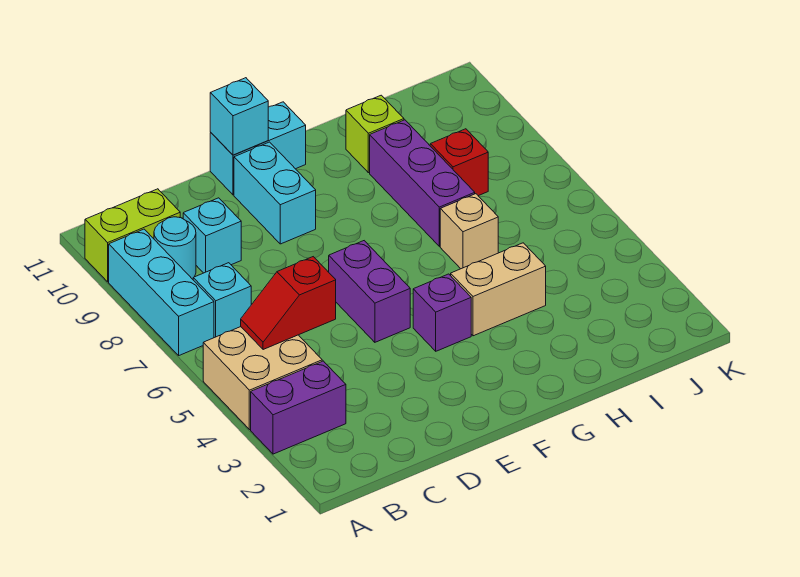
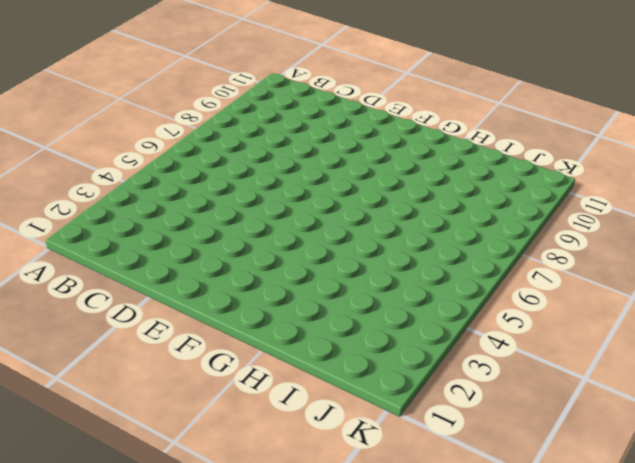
none -> purple brick A3:B3 level 1
none -> tan brick A4:B5 level 1
none -> cyan brick A7:A9 level 1

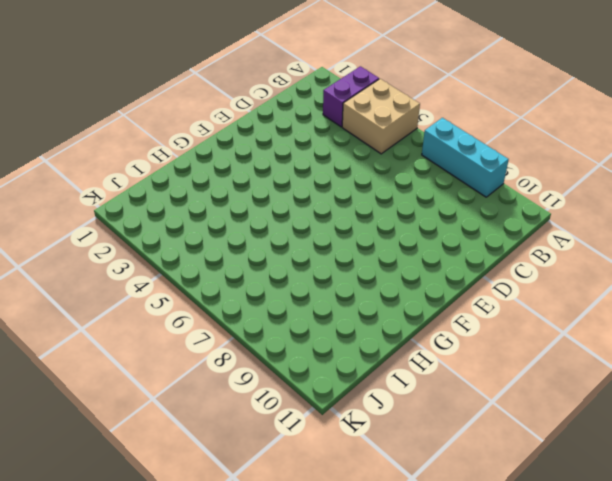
none -> lime brick A10:B10 level 1
none -> cyan brick B7 level 1
none -> cyan round brick B9 level 1

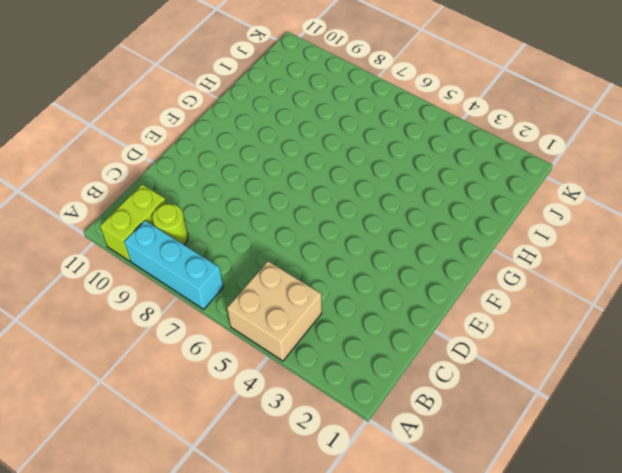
lime round brick B9 level 1 -> cyan round brick B9 level 1
none -> purple brick A3:B3 level 1
none -> cyan brick B7 level 1
none -> cyan brick C9 level 1

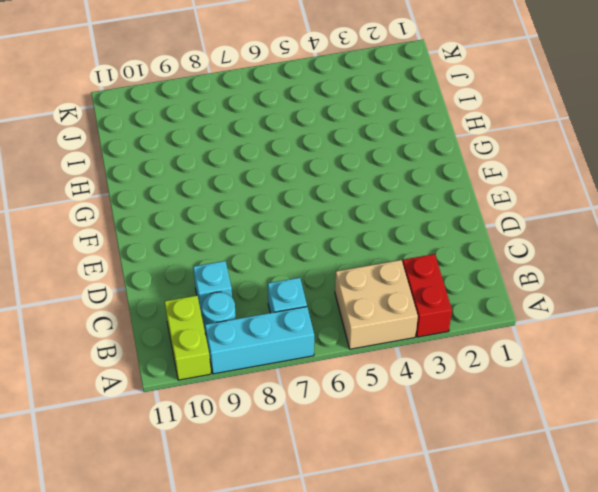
red brick A3:B3 level 1 -> purple brick A3:B3 level 1
none -> purple brick E5:E6 level 1
none -> cyan brick E9:E10 level 1
none -> cyan brick E11:F11 level 1

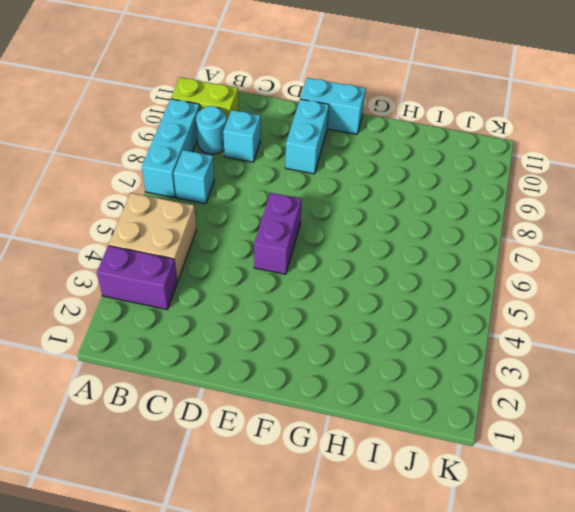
none -> purple brick F4 level 1
none -> tan brick G4:H4 level 1
none -> tan brick H6 level 1

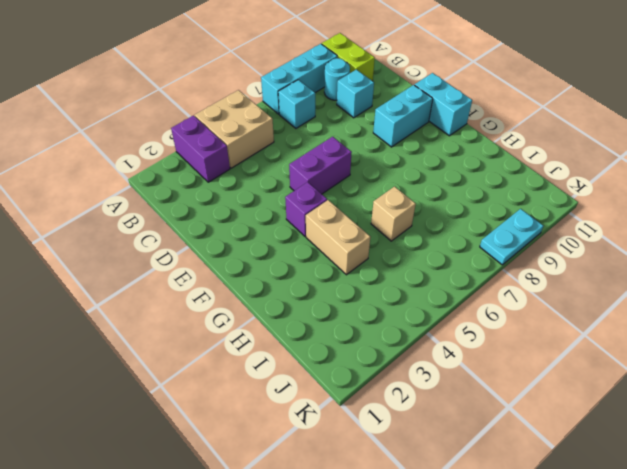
cyan plate K8:K9 level 1 -> none
none -> purple brick H7:H9 level 1
none -> lime brick H10 level 1
none -> red brick I8 level 1

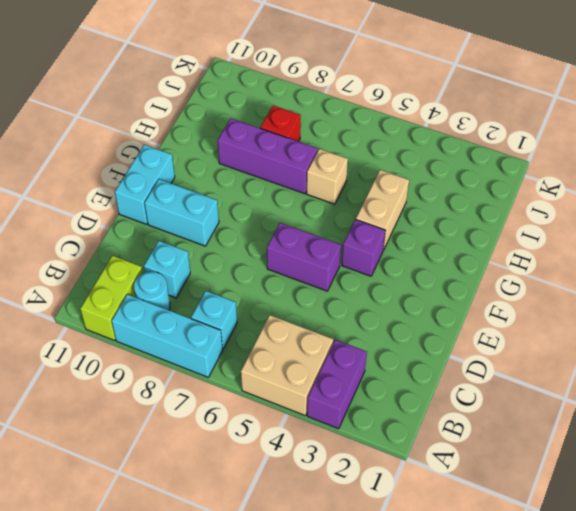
none -> lime brick H10 level 1
none -> red slope B5:C5 level 2 top C
none -> cyan brick E11 level 2

